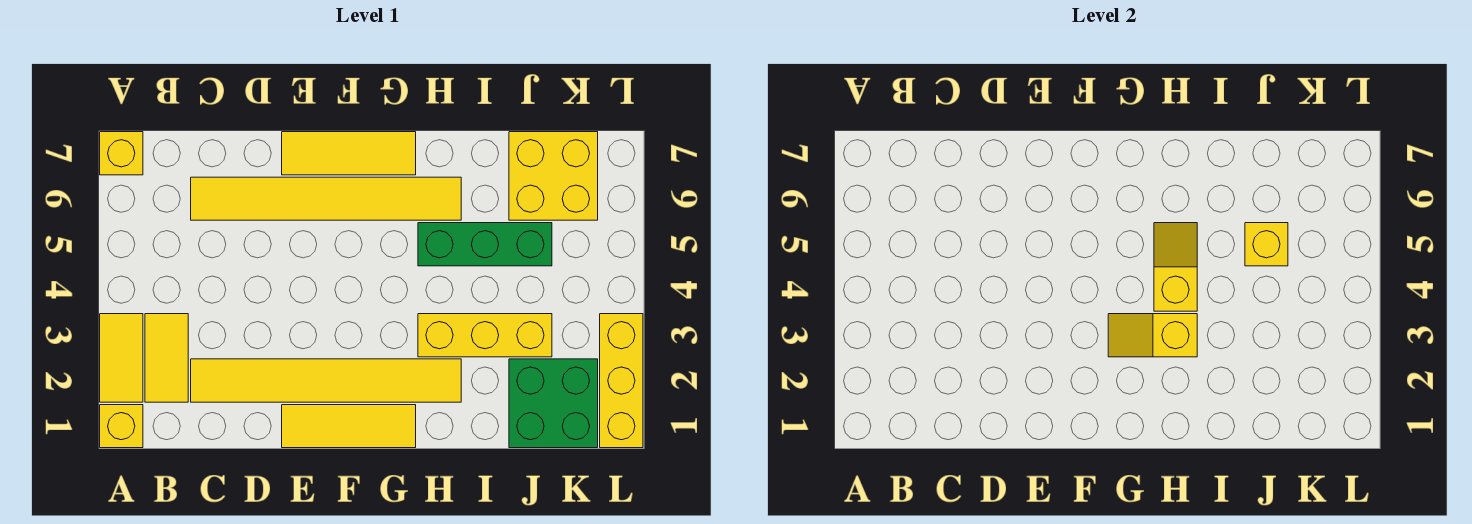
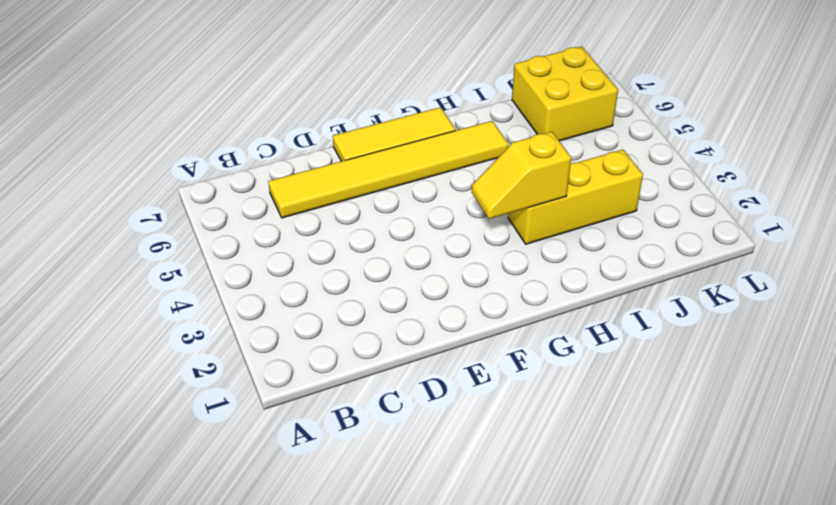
none -> yellow brick A1 level 1
none -> yellow tile A2:A3 level 1
none -> yellow brick A7 level 1

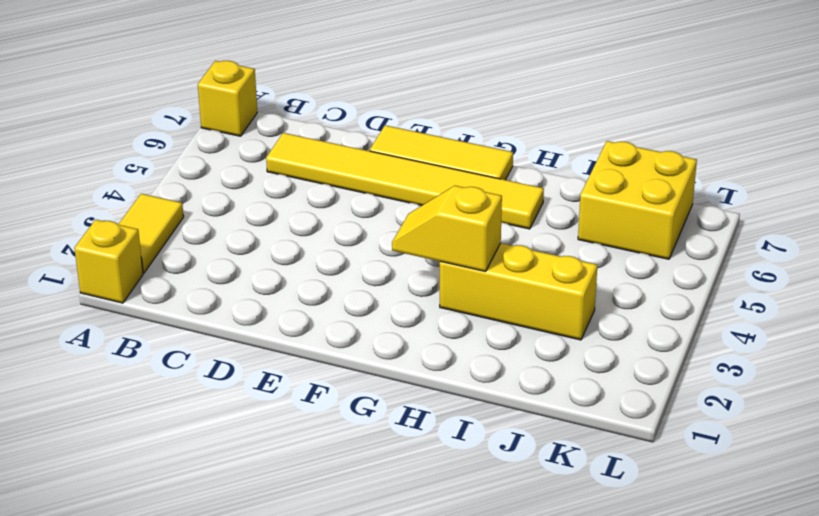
none -> yellow tile B2:B3 level 1
none -> yellow tile C2:H2 level 1
none -> yellow tile E1:G1 level 1

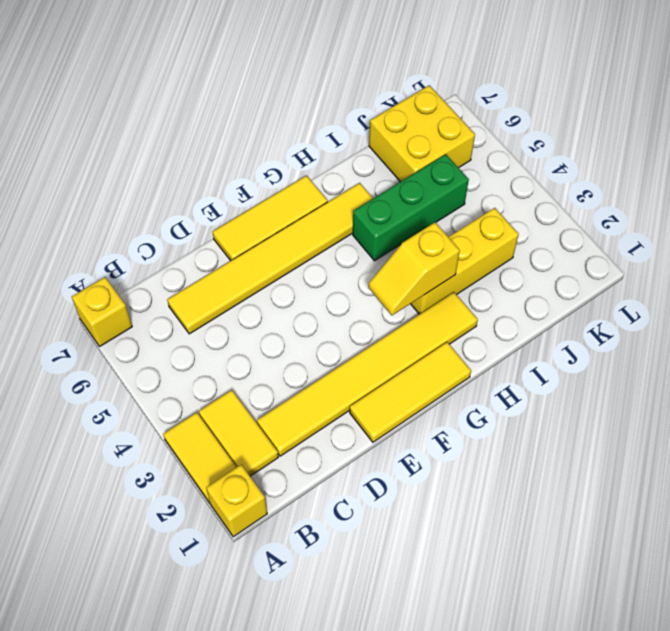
none -> green brick J1:K2 level 1
none -> yellow brick L1:L3 level 1
none -> yellow slope H4:H5 level 2 top 4

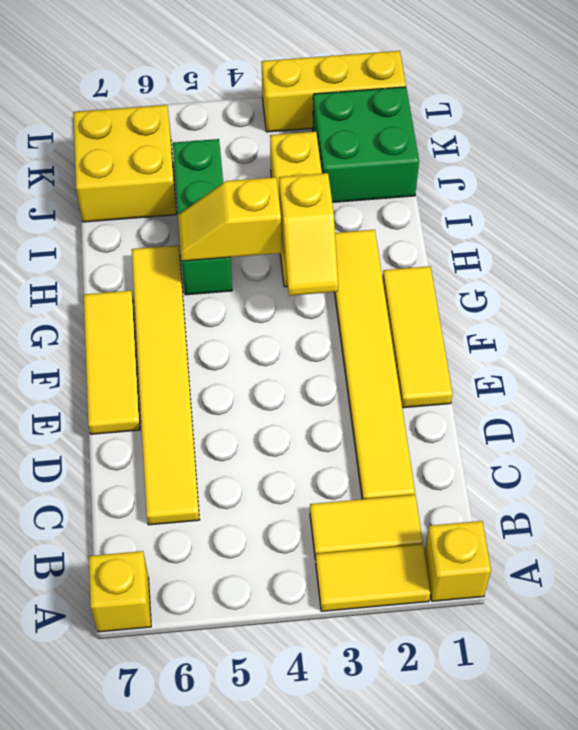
none -> yellow brick J5 level 2

